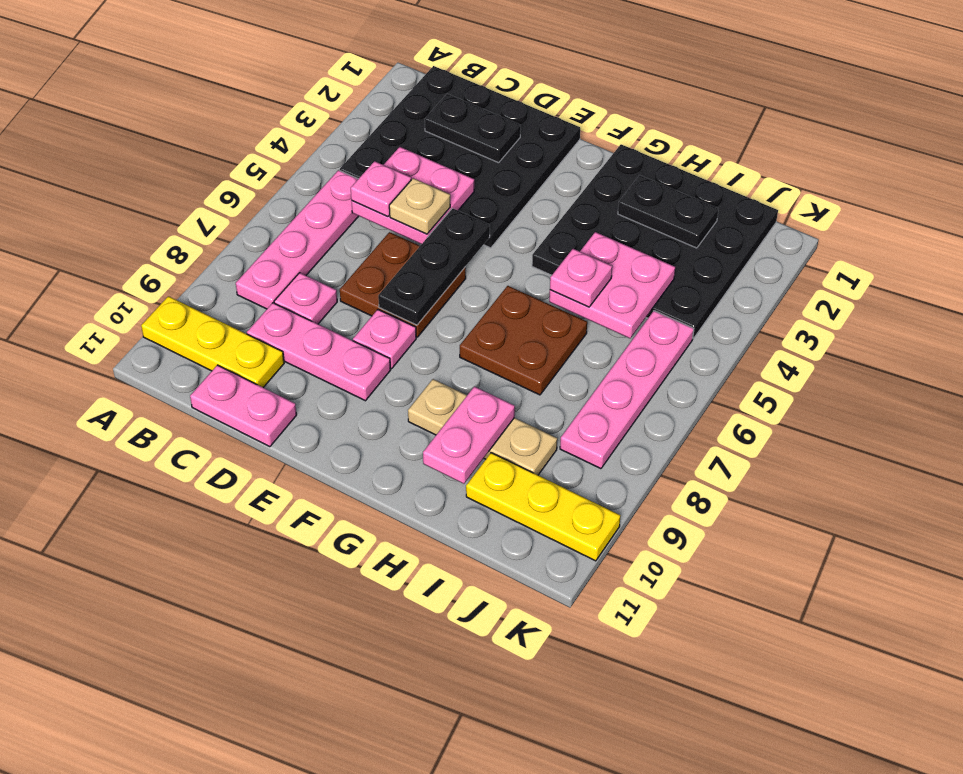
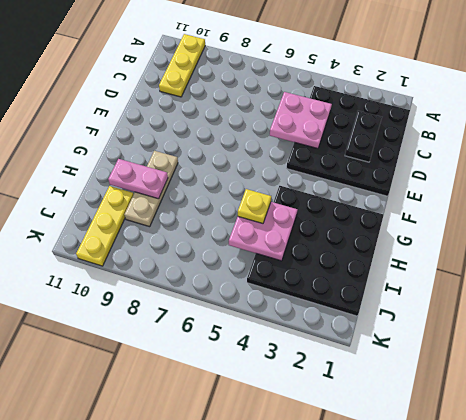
yellow plate H5 level 3 -> pink plate H5 level 3
none -> pink plate B5:B8 level 1
none -> pink plate C8 level 1
none -> pink plate C9:E9 level 1

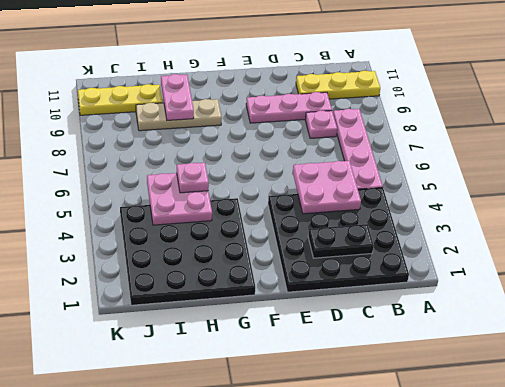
none -> pink plate C11:D11 level 1
none -> brown plate D6:E7 level 1
none -> pink plate E8 level 1

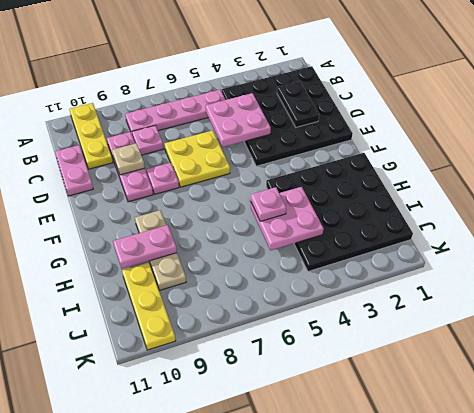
yellow plate D6:E7 level 1 -> brown plate D6:E7 level 1
tan plate D9 level 2 -> tan plate D5 level 3
none -> brown plate G6:H7 level 1
none -> pink plate J5:J8 level 1
none -> black plate E5:E7 level 2

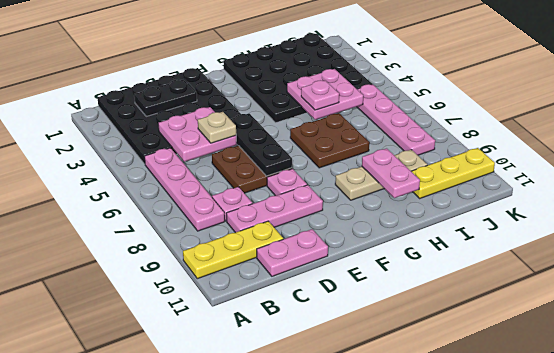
none -> black plate H2:I2 level 2
none -> pink plate C5 level 3

